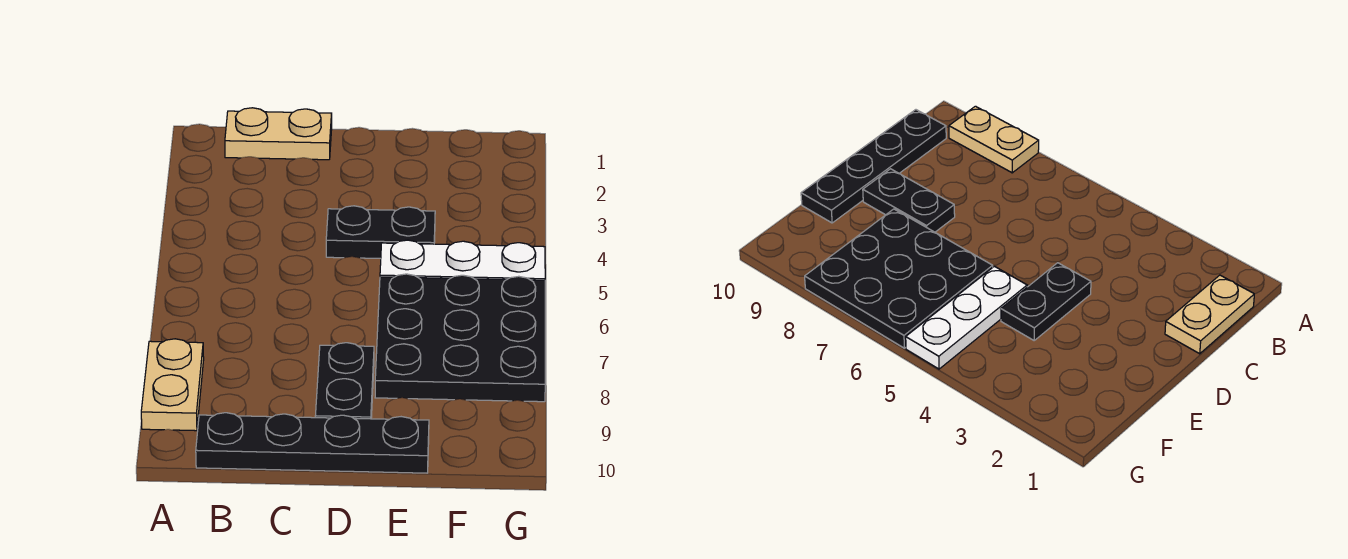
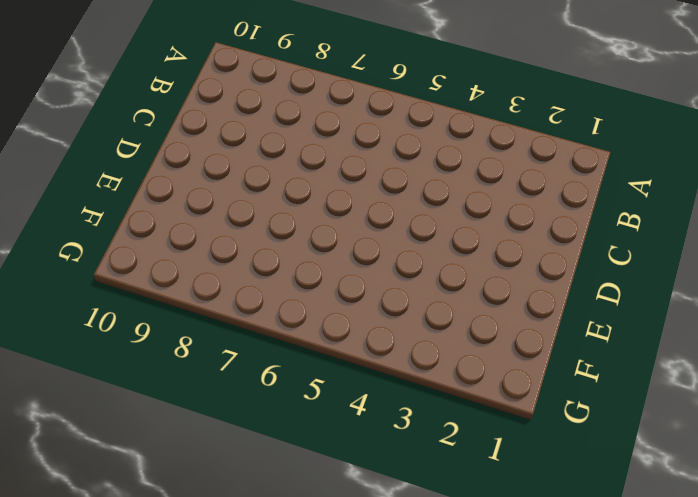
none -> tan plate A8:A9 level 1
none -> tan plate B1:C1 level 1

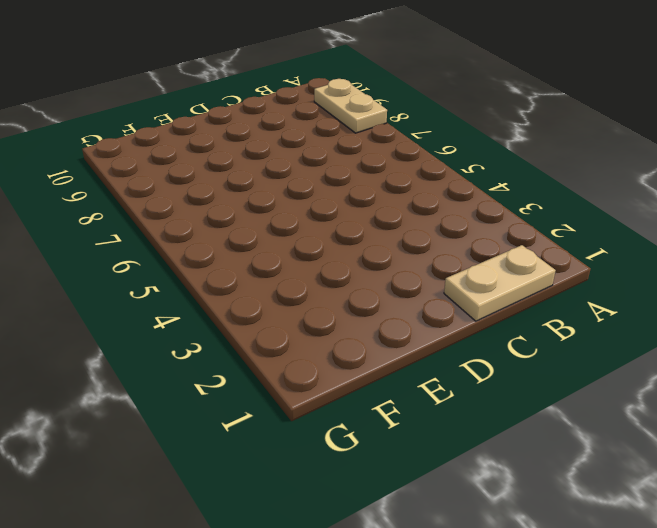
none -> black plate B10:E10 level 1
none -> black plate D4:E4 level 1

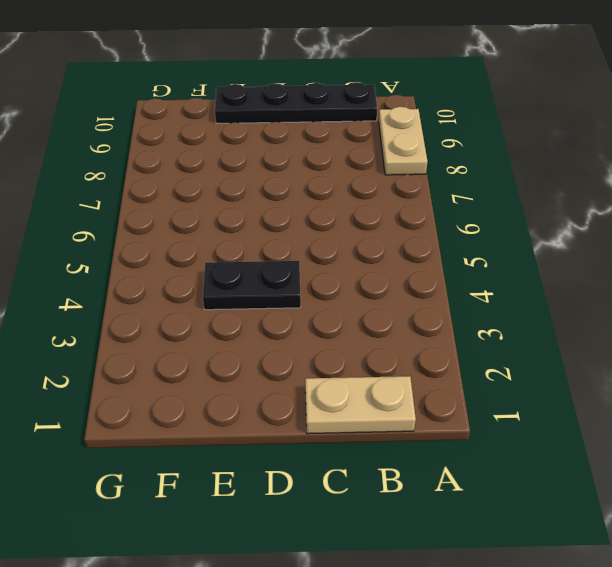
none -> black plate D8:D9 level 1
none -> white plate E5:G5 level 1

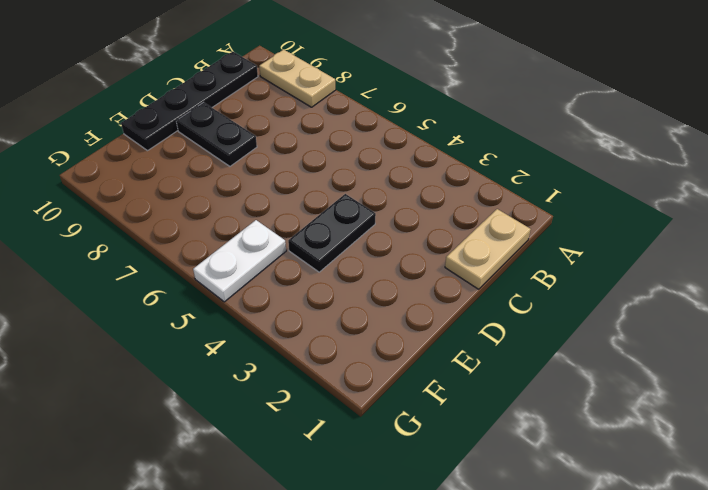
white plate F5:G5 level 1 -> white plate E5:G5 level 1
none -> black plate E6:G8 level 1

